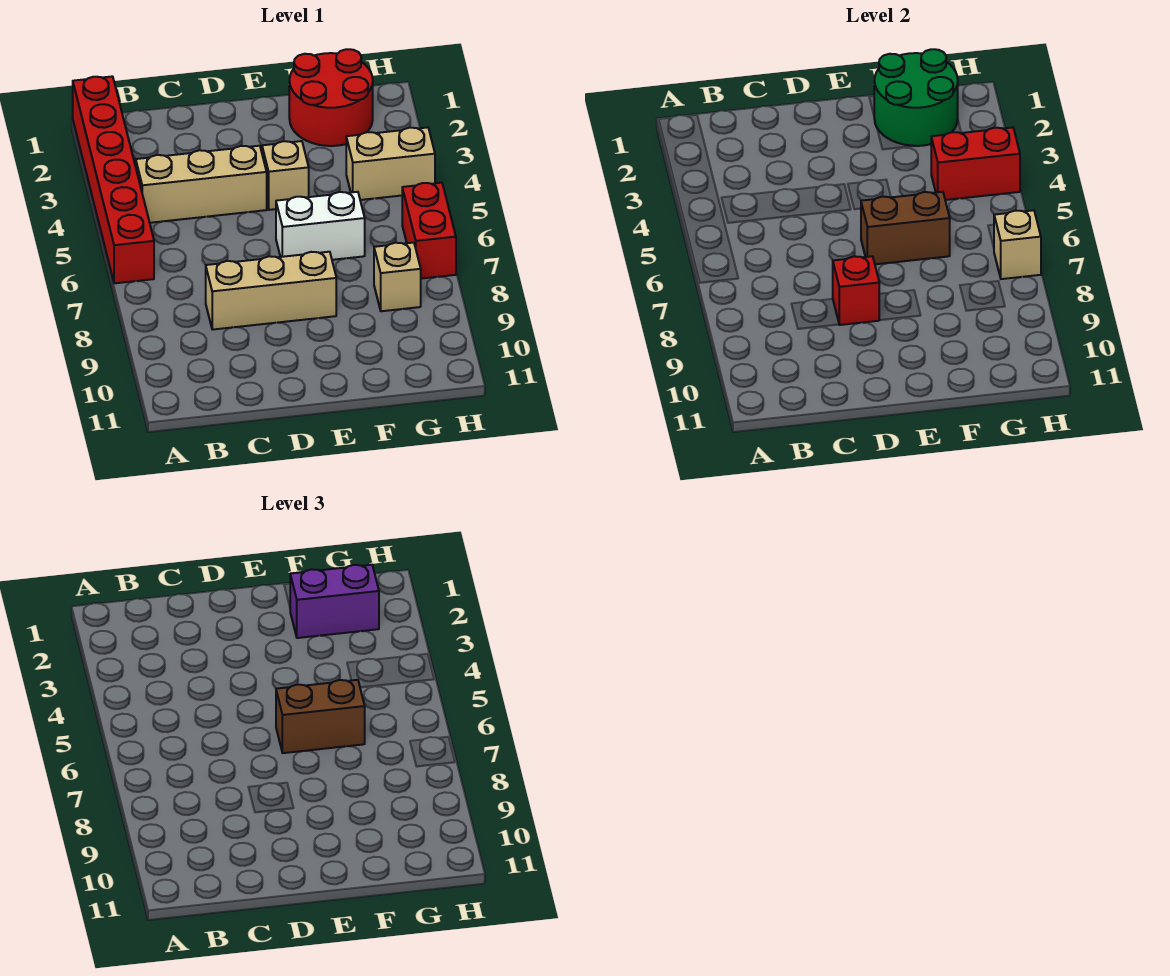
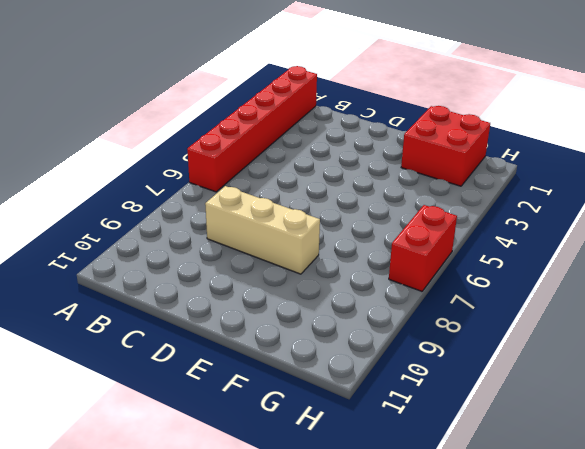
red brick F1:G2 level 1 -> red round brick F1:G2 level 1
none -> tan brick B4:D4 level 1
none -> tan brick E4 level 1
none -> white brick E6:F6 level 1

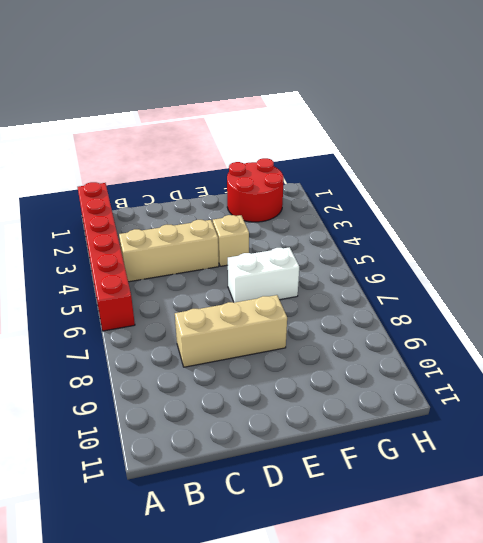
none -> tan brick G4:H4 level 1
none -> tan brick G8 level 1
none -> red brick H6:H7 level 1

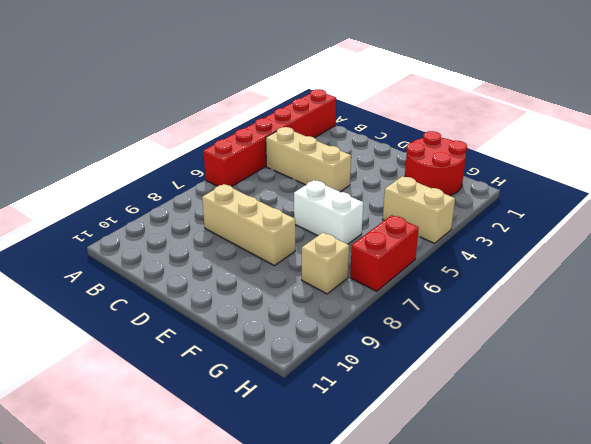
none -> tan brick E4 level 1
none -> red brick D8 level 2
none -> brown brick E6:F6 level 2

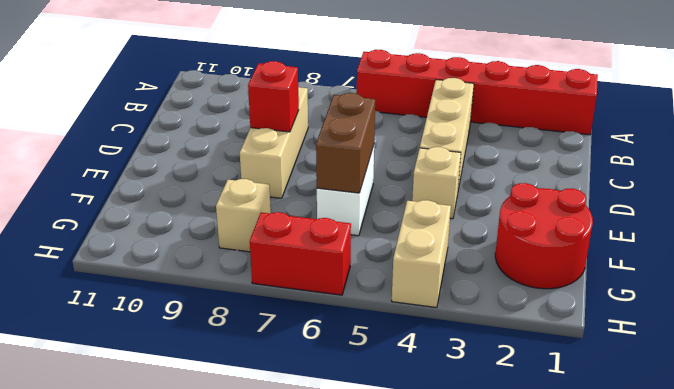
none -> green round brick F1:G2 level 2
none -> red brick G4:H4 level 2
none -> tan brick H7 level 2

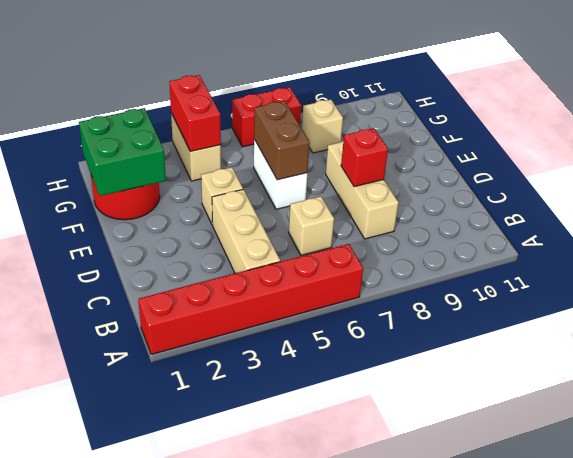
tan brick C6 level 1 -> tan brick H7 level 2
green brick F1:G2 level 2 -> green round brick F1:G2 level 2
none -> brown brick E6:F6 level 3
none -> purple brick F2:G2 level 3

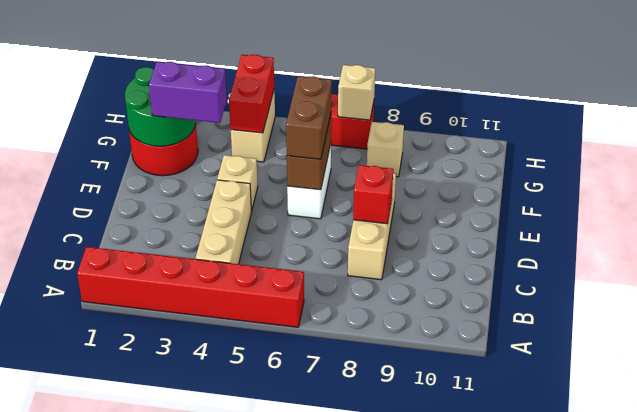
purple brick F2:F3 level 3 -> purple brick F2:G2 level 3

